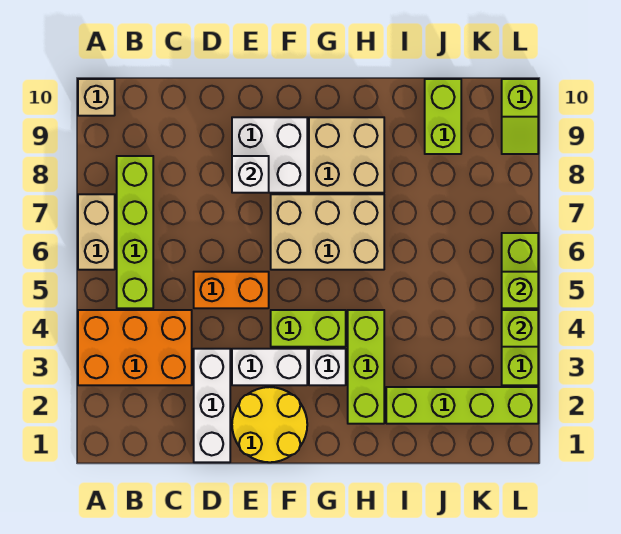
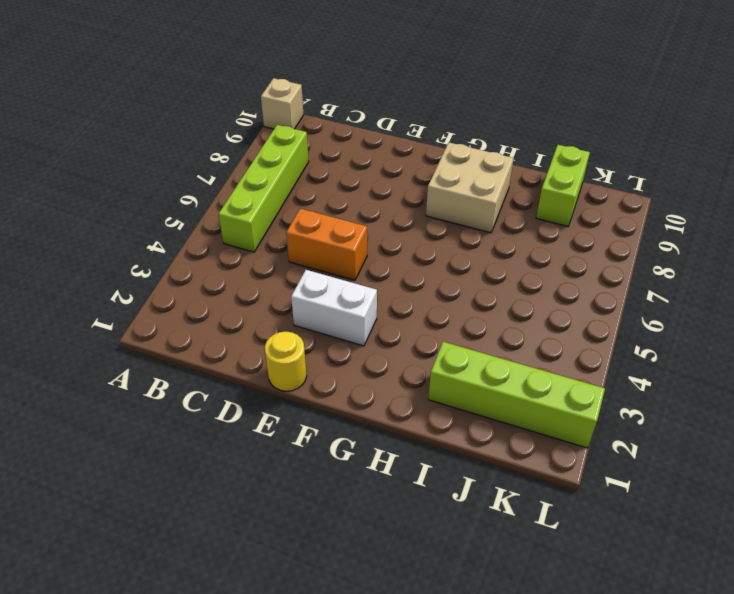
yellow round brick E1 level 1 -> yellow round brick E1:F2 level 1
none -> orange brick A3:C4 level 1
none -> tan brick A6:A7 level 1
none -> white brick D1:D3 level 1

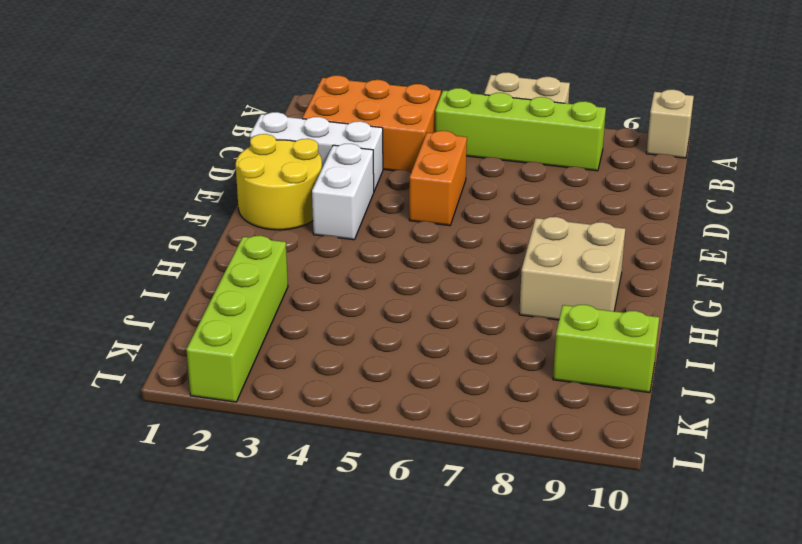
orange brick B2:C4 level 1 -> orange brick A3:C4 level 1
none -> white brick E8:F9 level 1
none -> lime brick F4:G4 level 1
none -> tan brick F6:H7 level 1

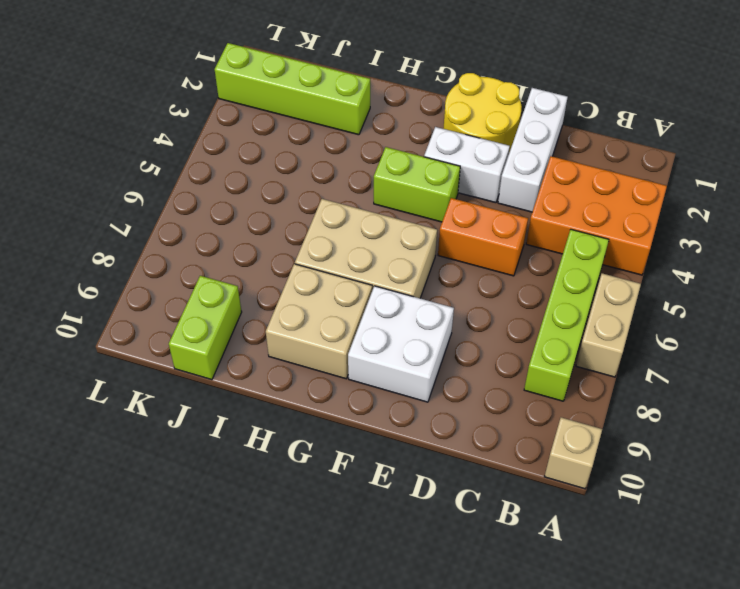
none -> white brick G3 level 1
none -> lime brick H2:H4 level 1
none -> lime brick L3:L6 level 1

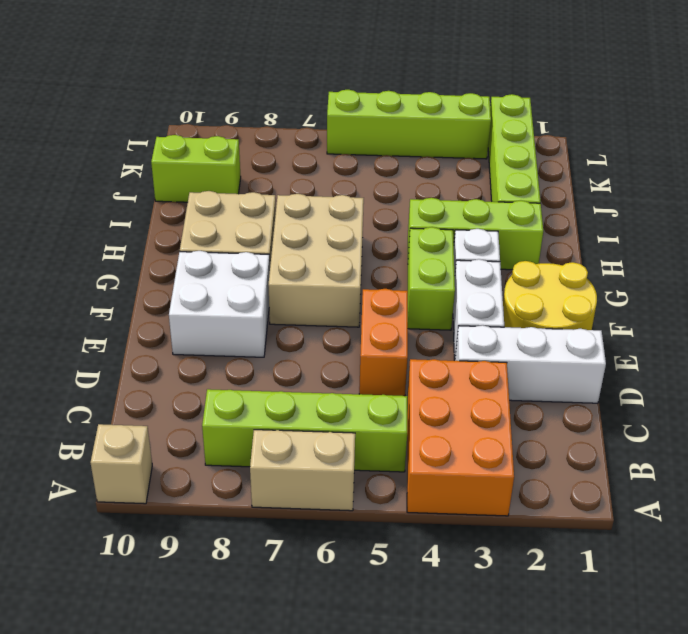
none -> lime slope L9:L10 level 1 top 10
none -> white brick E8 level 2
none -> lime brick L4 level 2

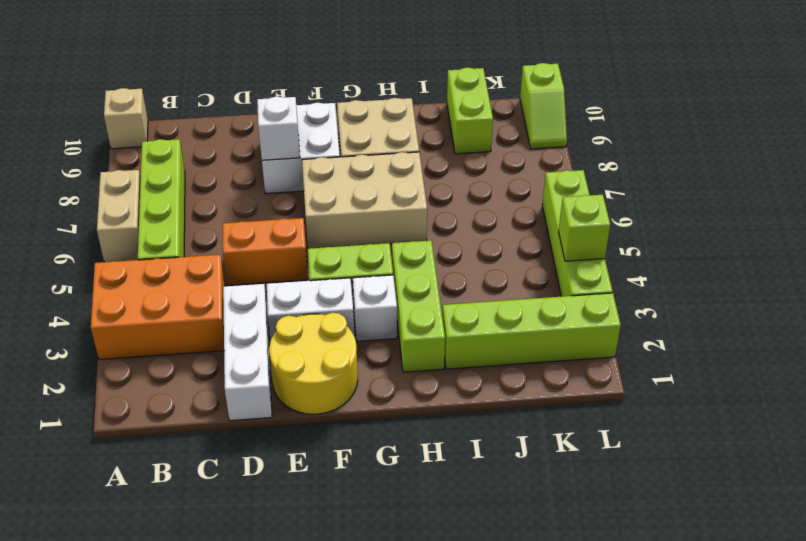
none -> lime brick L5 level 2

